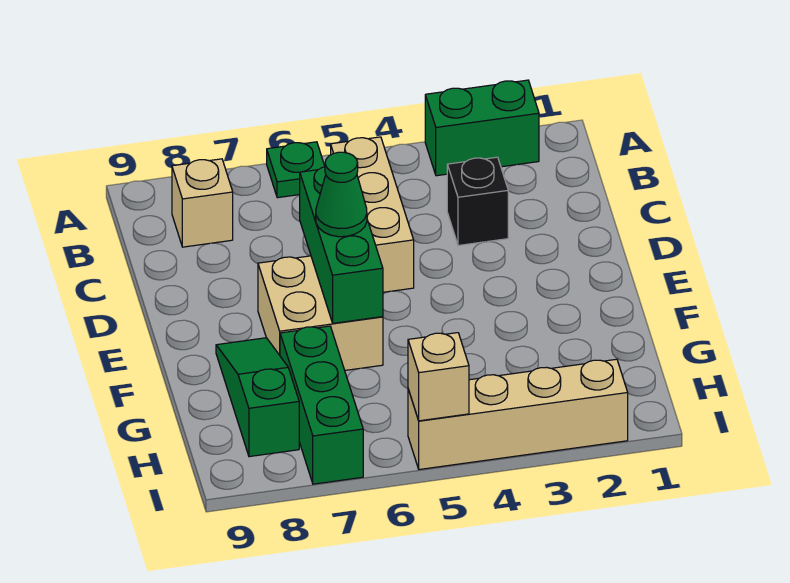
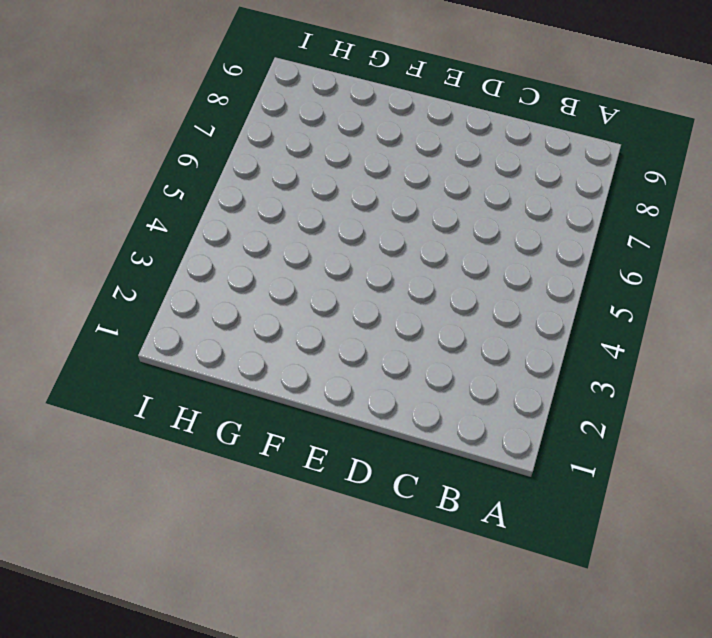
none -> green brick A2:A3 level 1
none -> green plate A6 level 1
none -> tan brick B5:D5 level 1

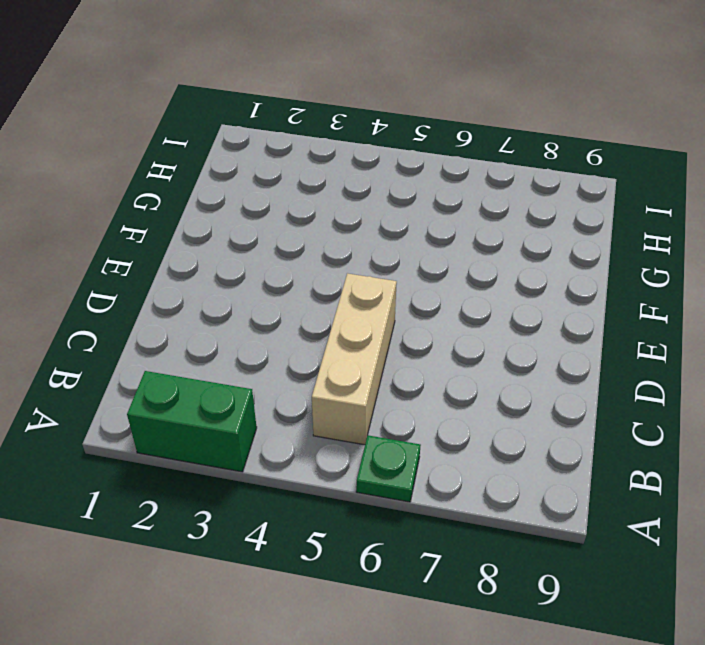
none -> tan brick B8 level 1
none -> black brick C3 level 1
none -> tan brick E6:F7 level 1

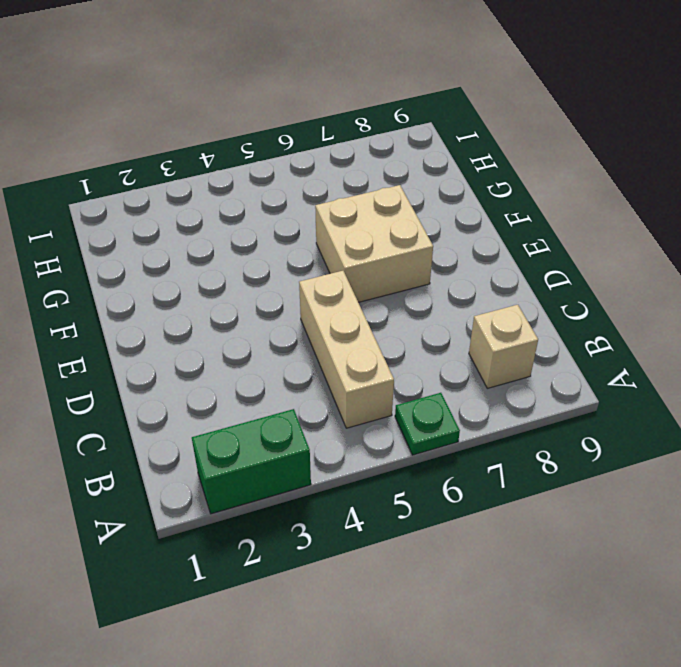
none -> black brick C3 level 1
none -> green slope F8:H8 level 1 top H
none -> green brick G7:I7 level 1

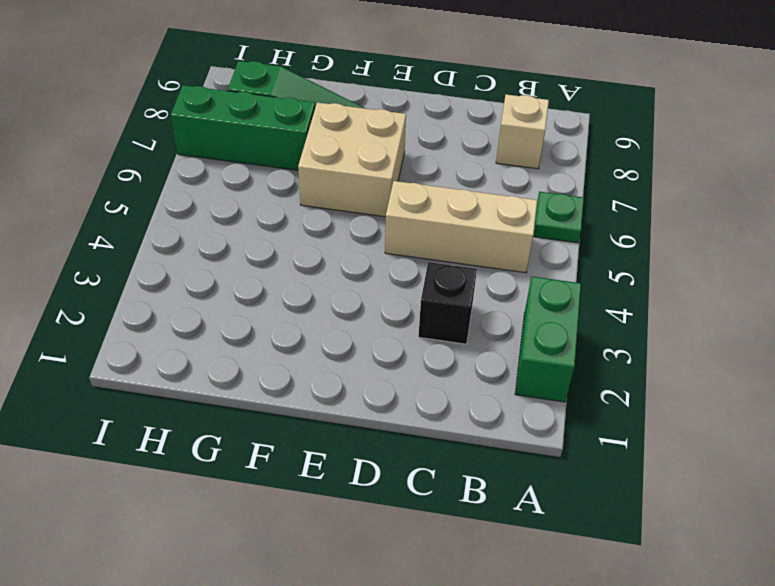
none -> tan brick I2:I5 level 1
none -> green brick D6:F6 level 2
none -> tan brick I5 level 2

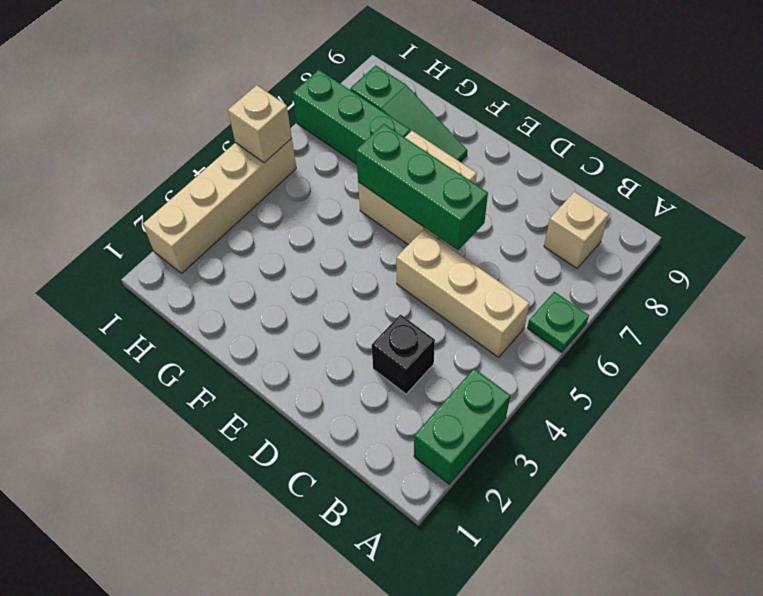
none -> green cone E6 level 3

